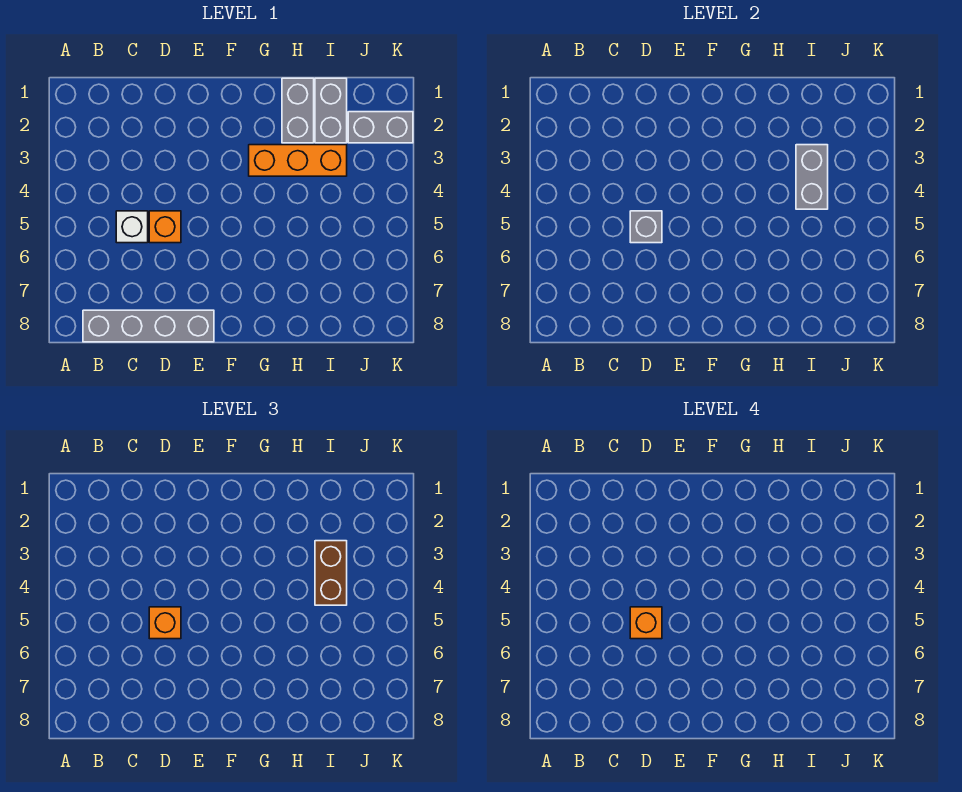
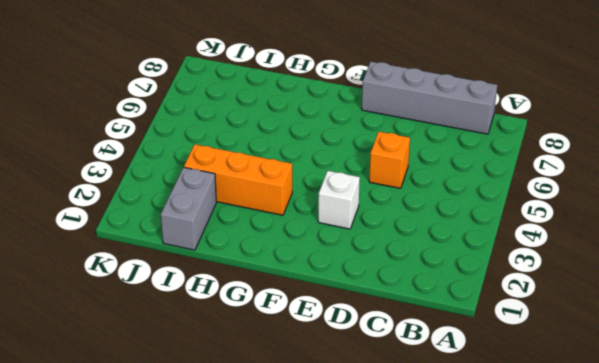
white brick E3 level 1 -> white brick C5 level 1
none -> grey brick H1:H2 level 1
none -> grey brick J2:K2 level 1
none -> grey brick D5 level 2

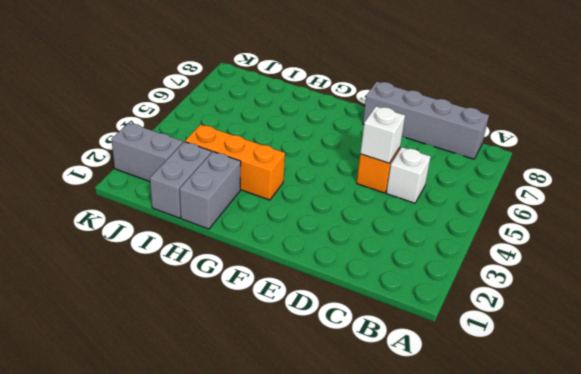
white brick D5 level 2 -> grey brick D5 level 2
none -> grey brick I3:I4 level 2
none -> orange brick D5 level 3
none -> brown brick I3:I4 level 3

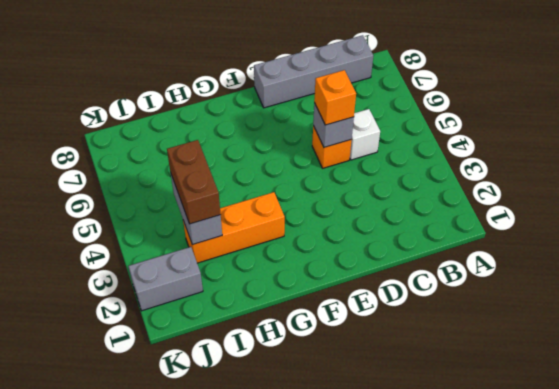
none -> grey brick H1:H2 level 1
none -> grey brick I1:I2 level 1
none -> orange brick D5 level 4

